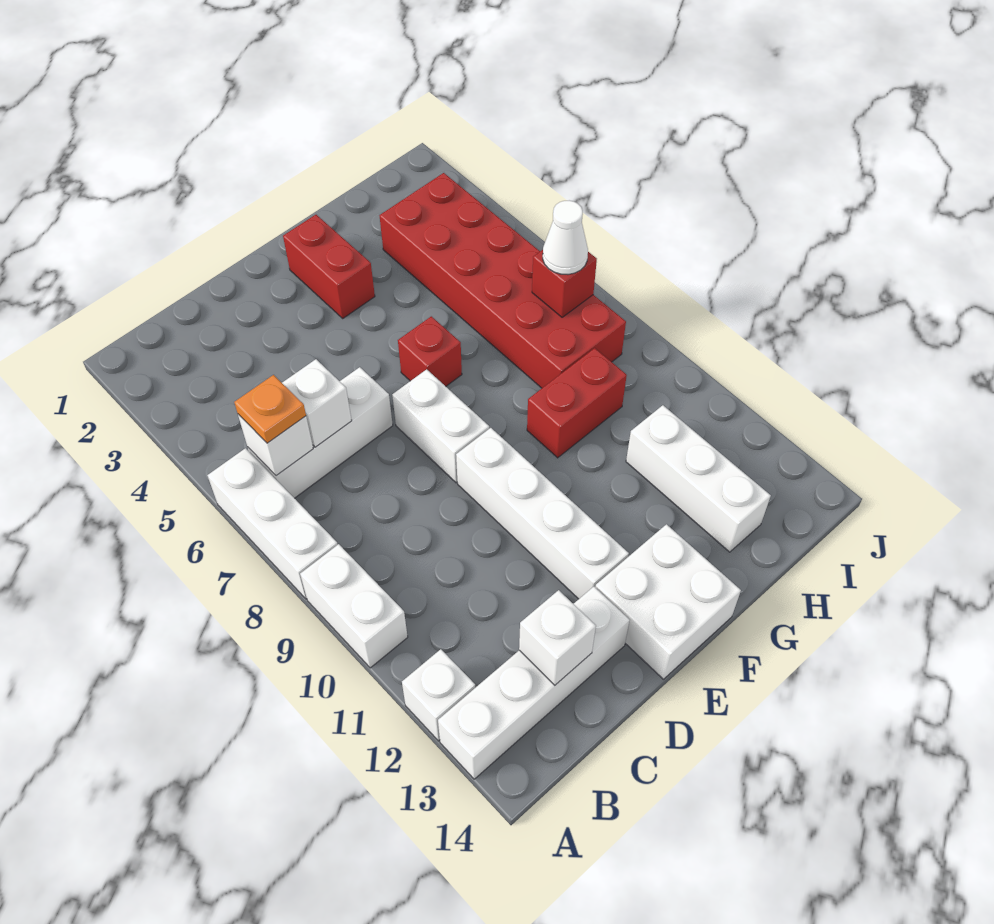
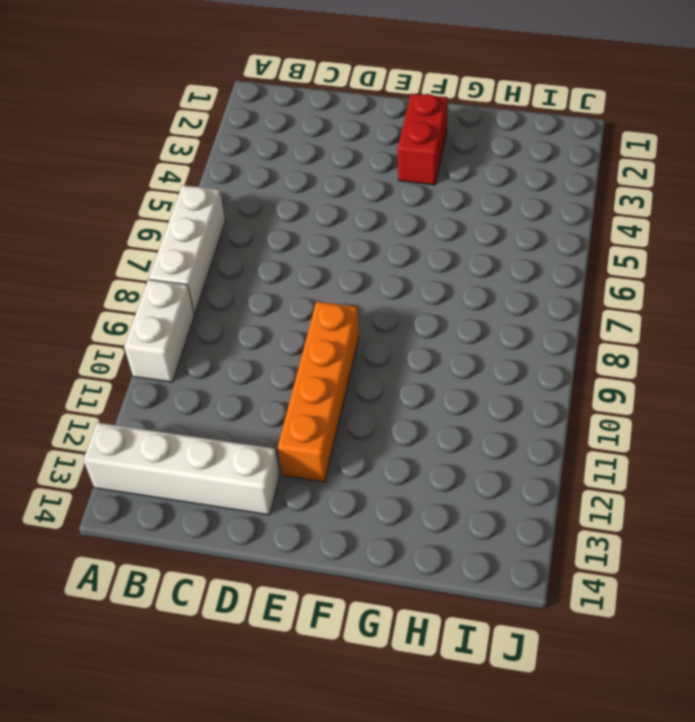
orange brick E9:E12 level 1 -> white brick E9:E12 level 1
none -> white brick A12 level 1
none -> white brick B6:D6 level 1
none -> white brick E7:E8 level 1

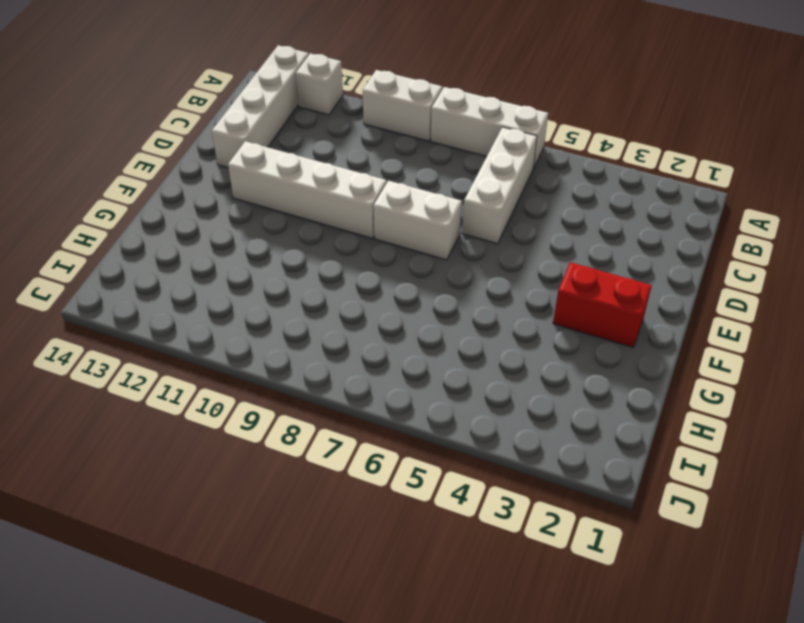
none -> white brick E13:F14 level 1
none -> red brick F6 level 1
none -> red brick G9:H9 level 1

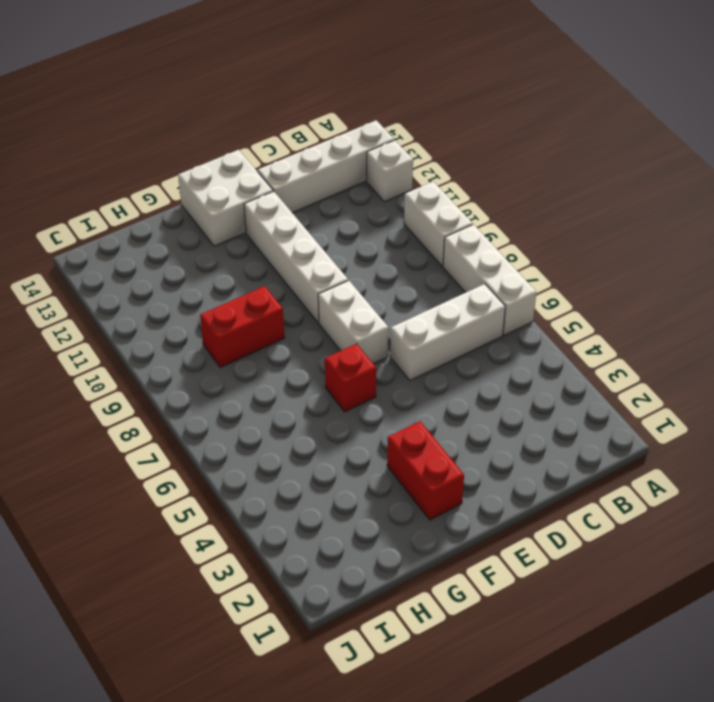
none -> red brick H3:I8 level 1
none -> white brick H11:H13 level 1
none -> white brick B6 level 2

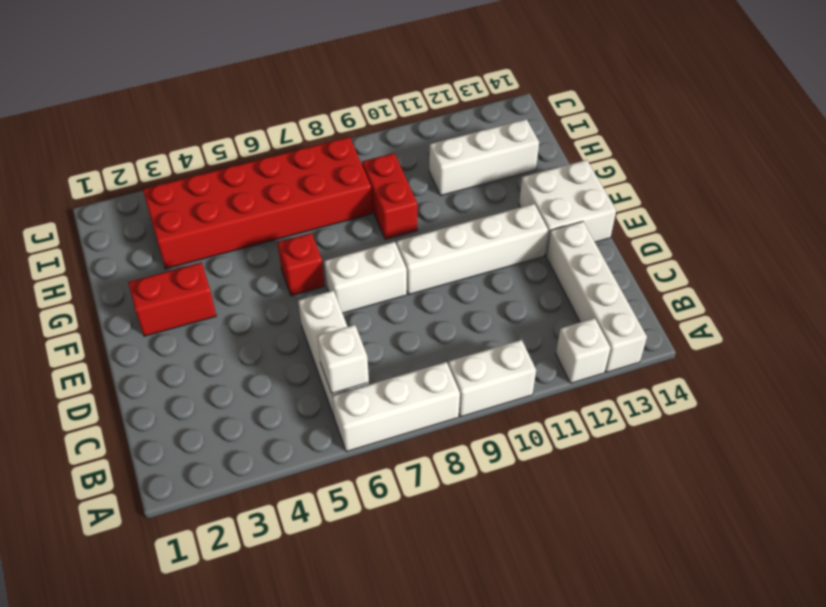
none -> white brick C6 level 2
none -> white brick C13 level 2
none -> red brick I7 level 2

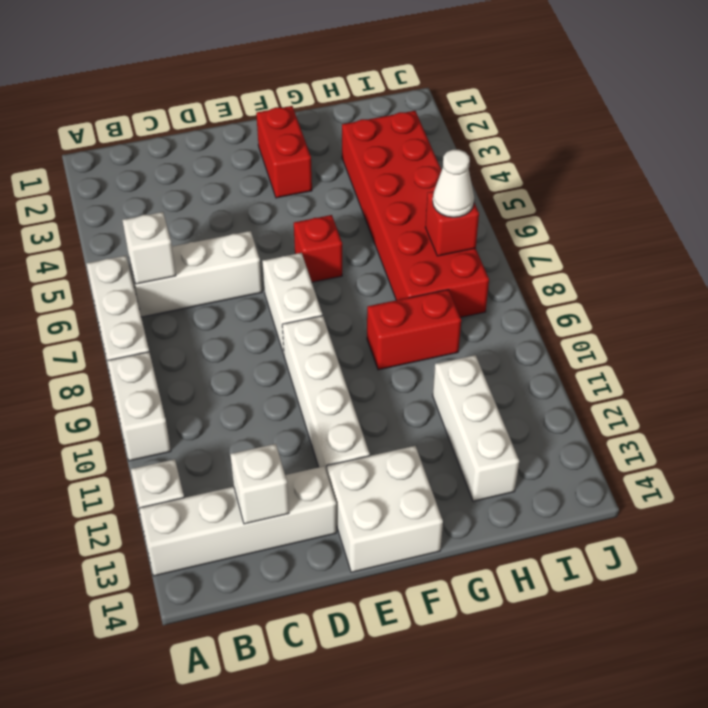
none -> white brick C6 level 2
none -> orange plate B6 level 3

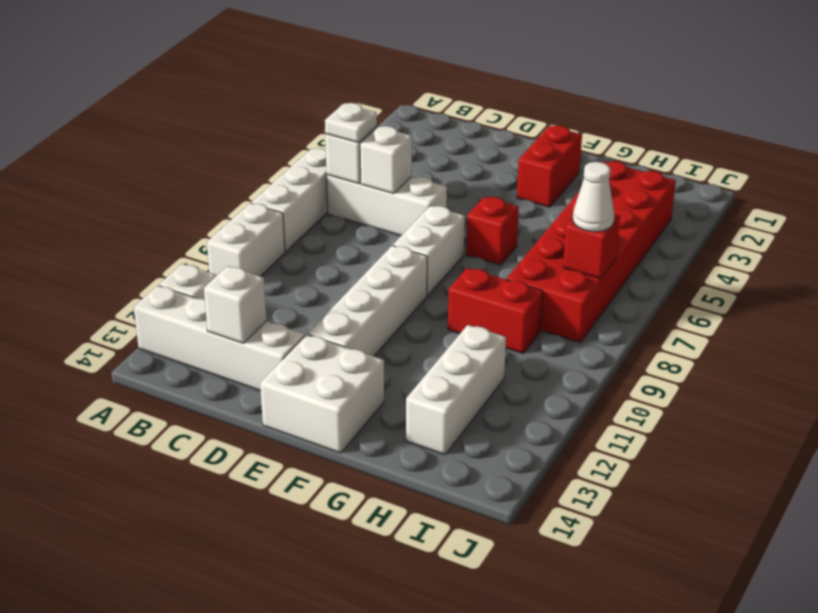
white plate B6 level 3 -> orange plate B6 level 3

